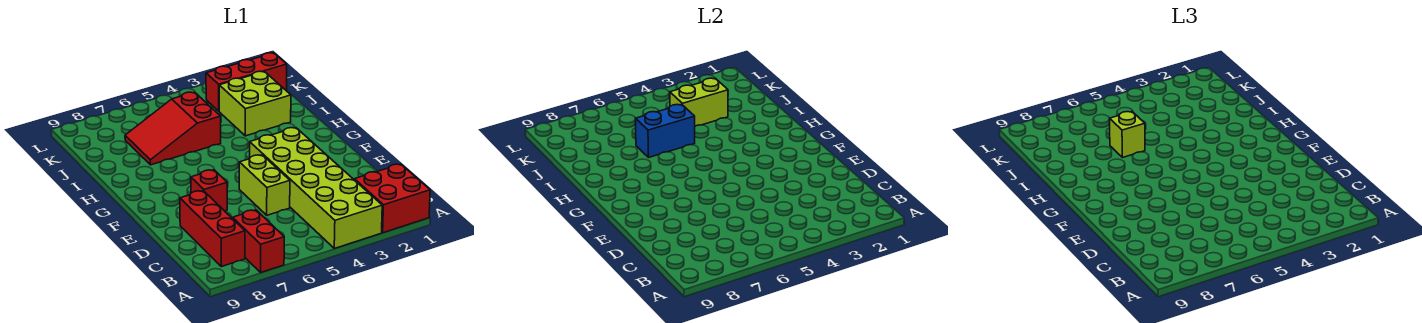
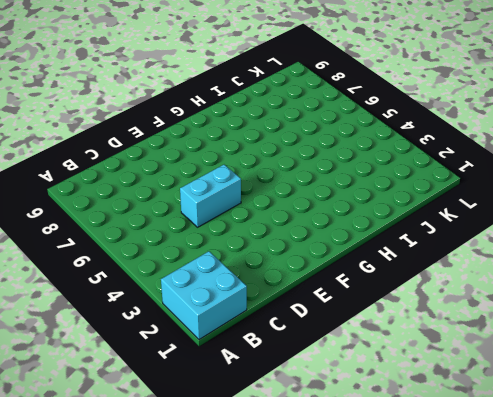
cyan brick A1:B2 level 1 -> red brick A1:B2 level 1
cyan brick D5:E5 level 1 -> lime brick D5:E5 level 1
none -> lime brick A3:F4 level 1
none -> red brick A7:B7 level 1
none -> red brick B8:D8 level 1

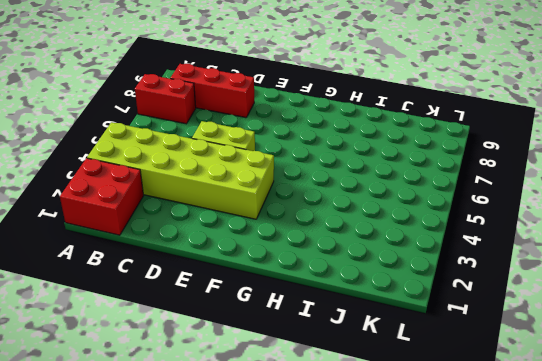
none -> red brick E7 level 1
none -> lime brick I2:J3 level 1
none -> red slope I5:J7 level 1 top 5

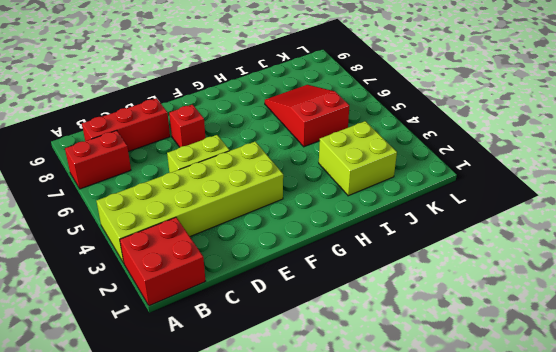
none -> red brick K1:K3 level 1
none -> blue brick I5:I6 level 2
none -> lime brick J3:J4 level 2

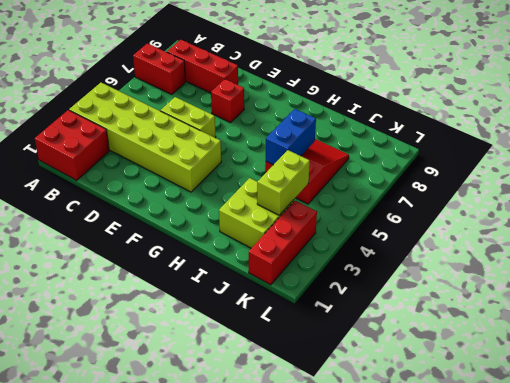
none -> lime brick I6 level 3

